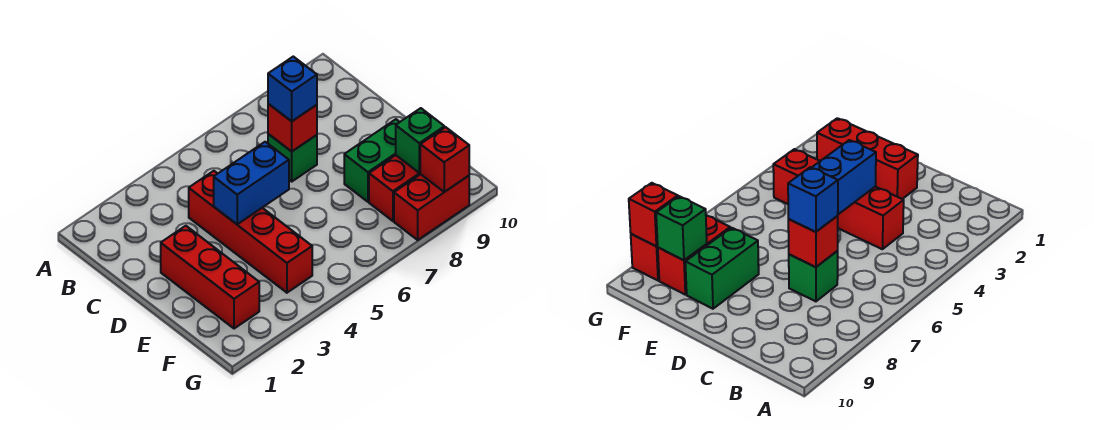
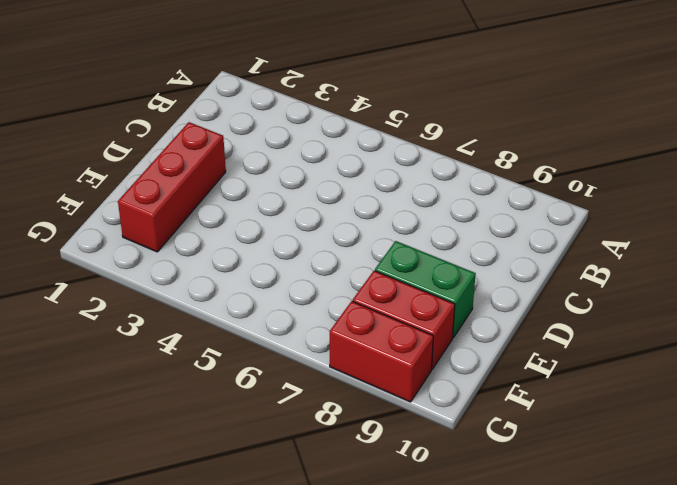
none -> red brick C4:F4 level 1
none -> green brick C7 level 1

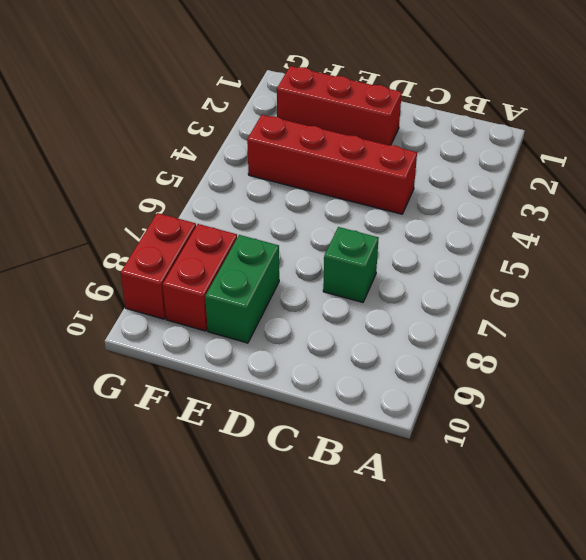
none -> red brick C7 level 2
none -> blue brick D4:D5 level 2

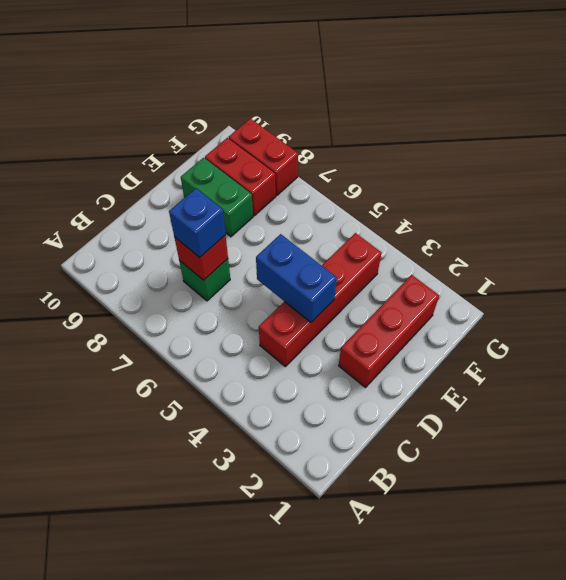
none -> green brick F9 level 2
none -> red brick G9 level 2

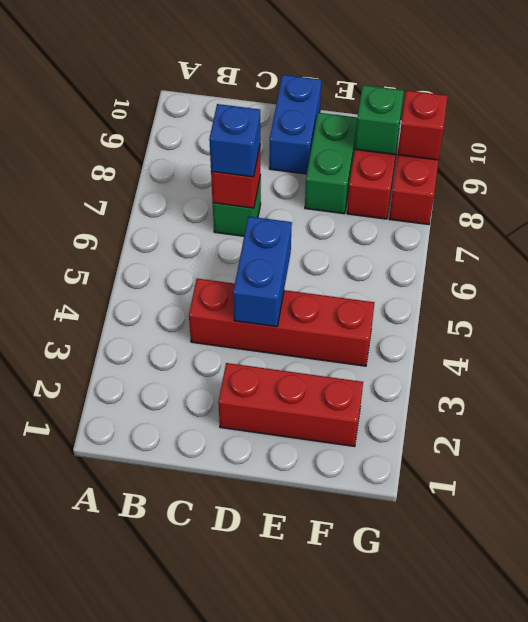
blue brick D9:D10 level 1 -> none

